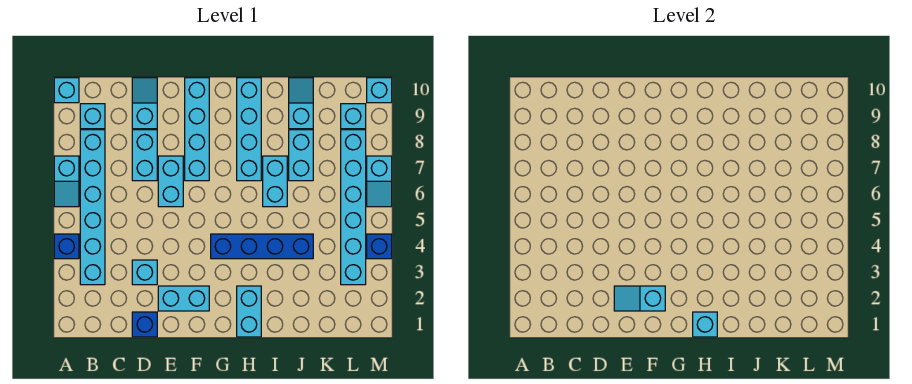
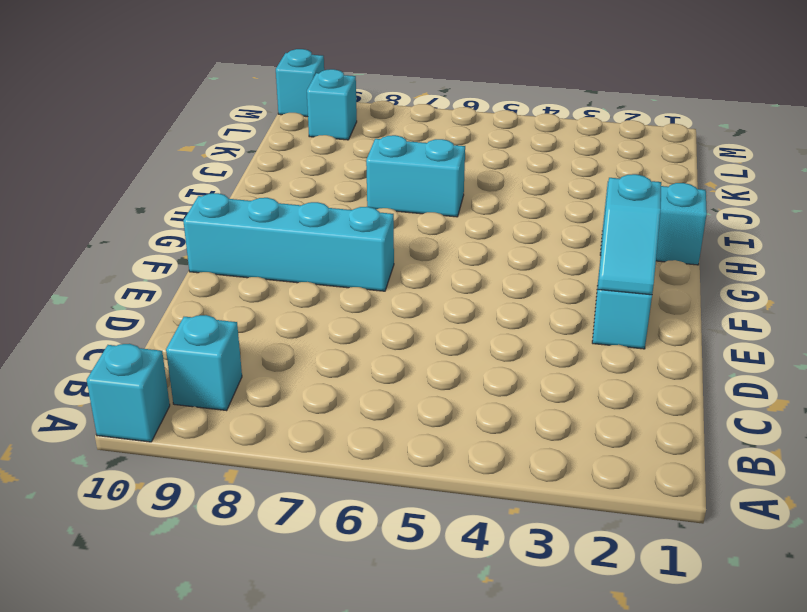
none -> blue brick A4 level 1
none -> cyan slope A6:A7 level 1 top 7
none -> cyan brick B3:B8 level 1

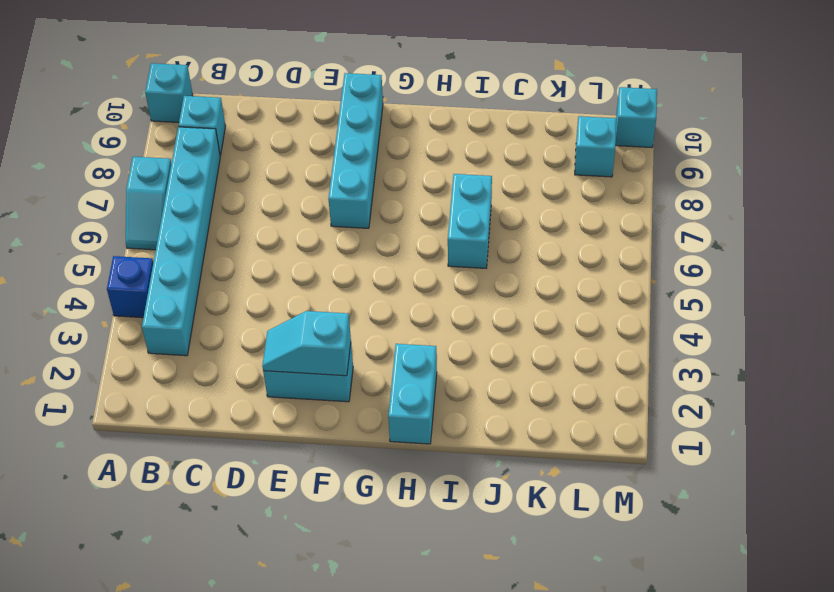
none -> blue brick D1 level 1
none -> cyan brick D3 level 1
none -> cyan brick D7:D8 level 1

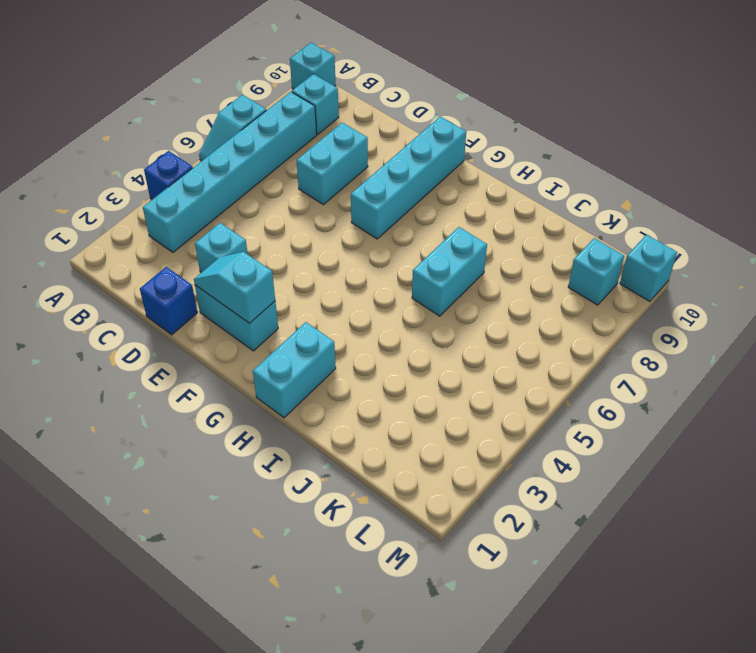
none -> cyan slope D9:D10 level 1 top 9
none -> cyan brick E6:E7 level 1
none -> blue brick G4:J4 level 1

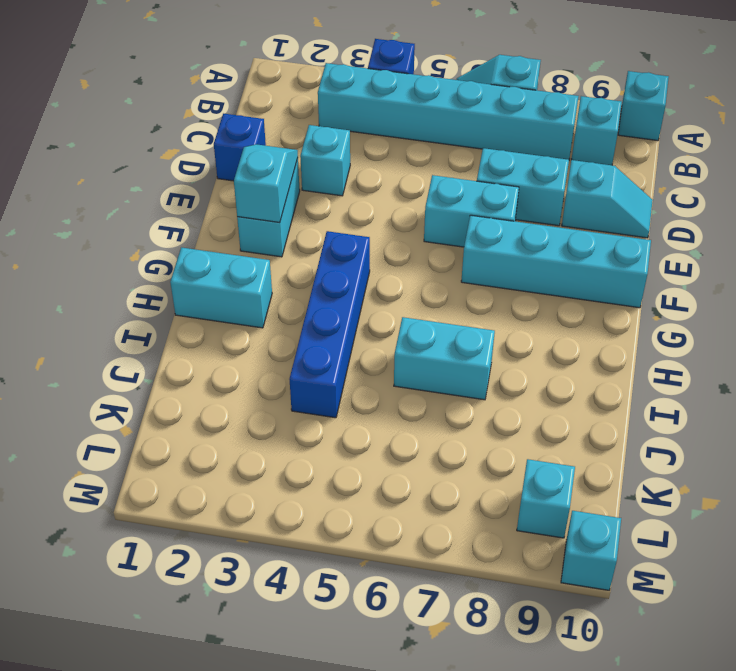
none -> cyan brick H7:H10 level 1
none -> cyan brick J7:J8 level 1
none -> cyan slope J9:J10 level 1 top 9

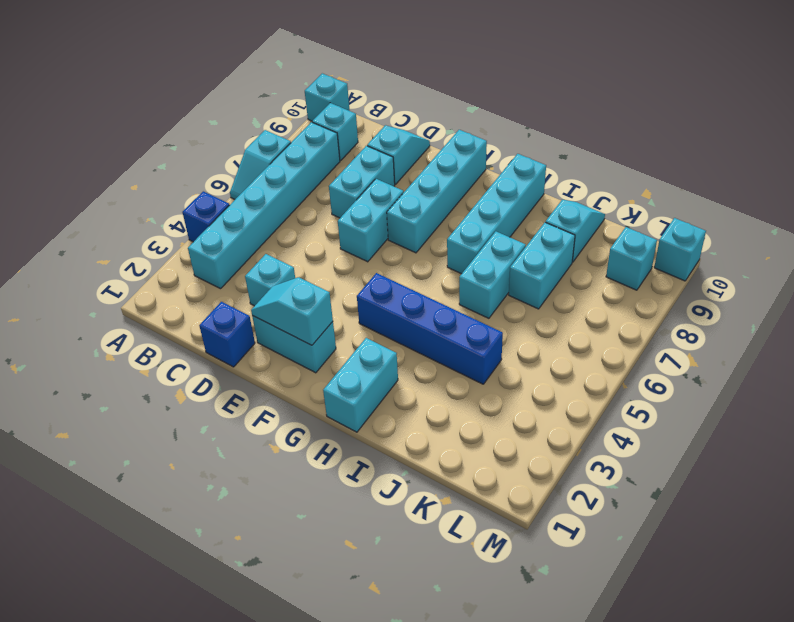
none -> cyan brick L3:L8 level 1
none -> blue brick M4 level 1
none -> cyan slope M6:M7 level 1 top 7

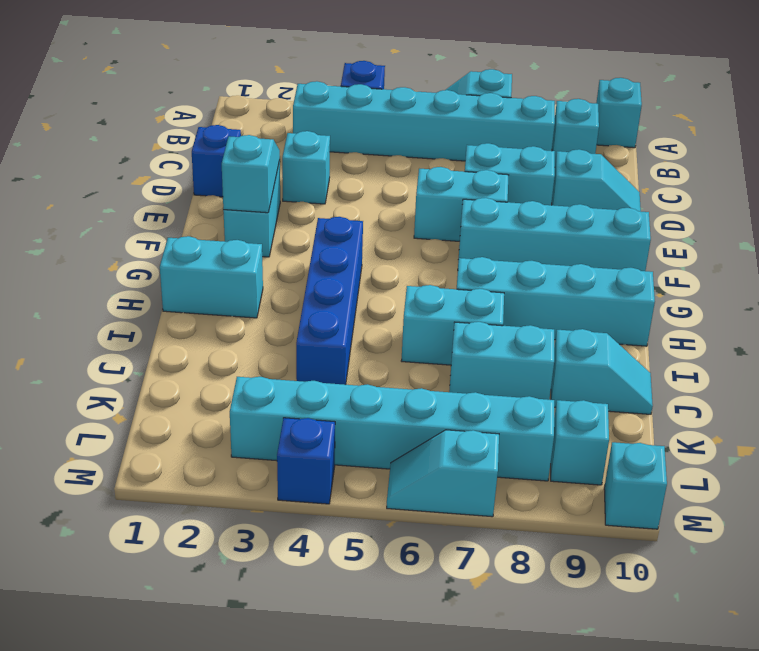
none -> cyan brick H1 level 2

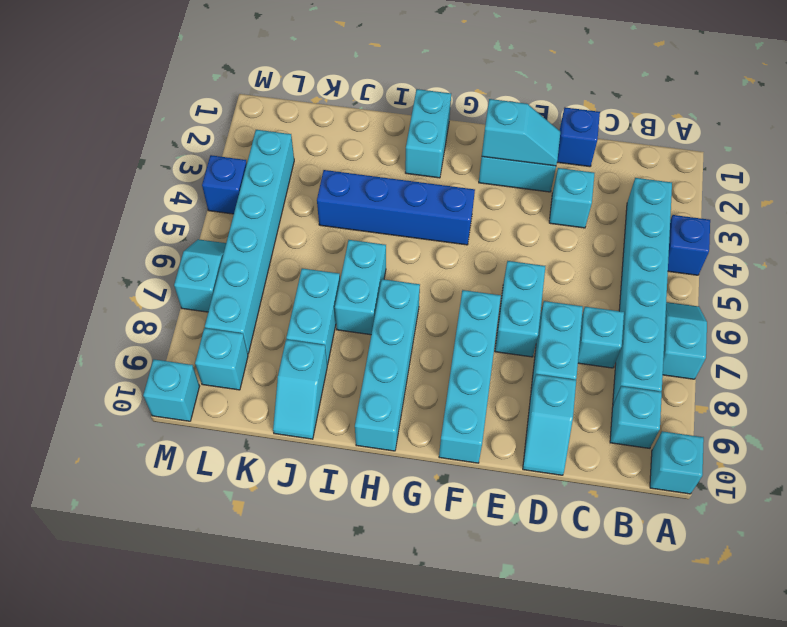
cyan brick C7 level 1 -> cyan brick H1 level 2

